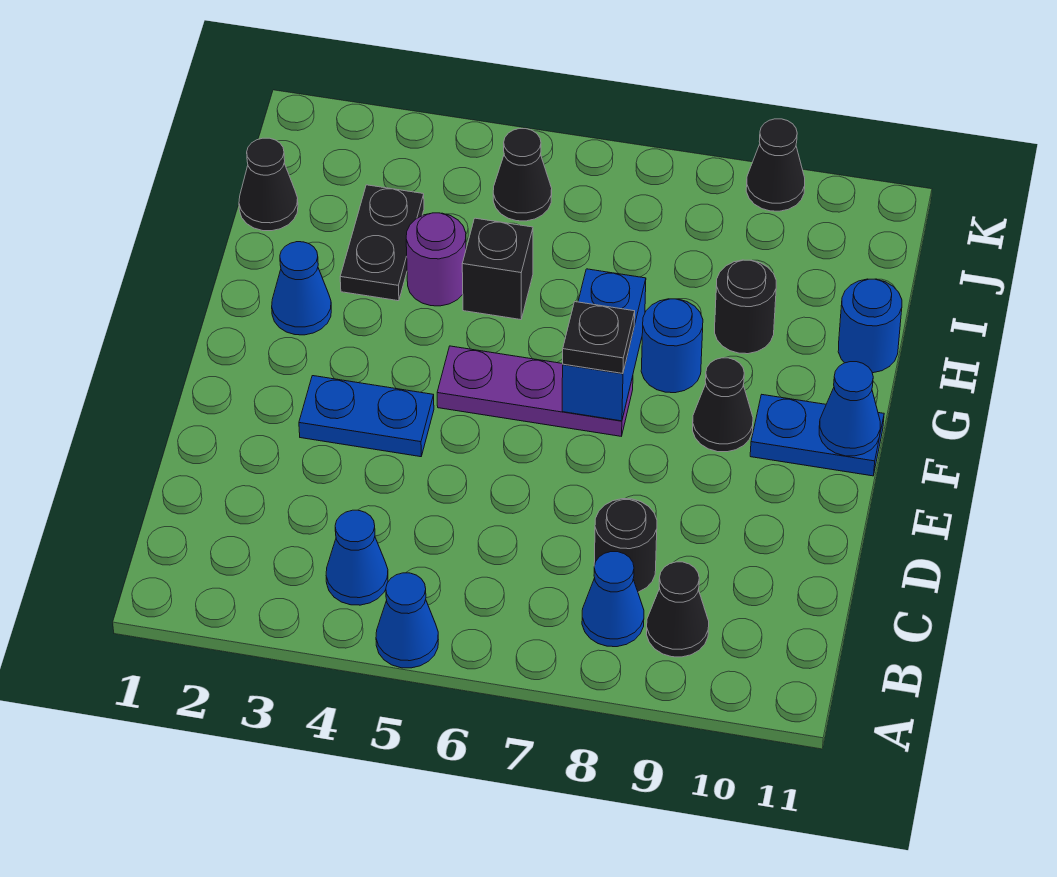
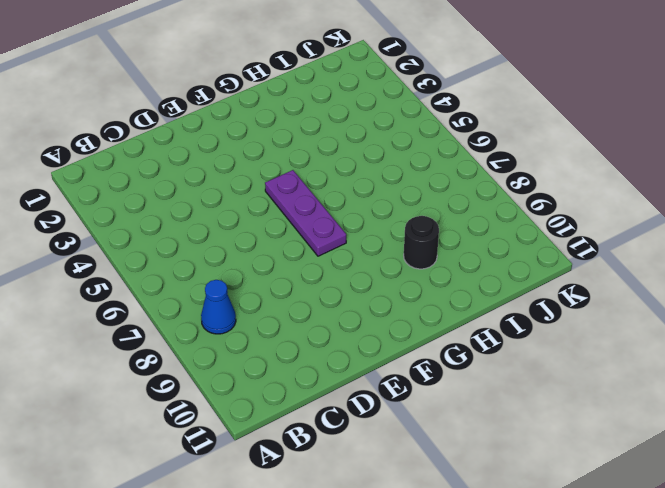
none -> blue cone A5 level 1
none -> blue cone B4 level 1
none -> black cone B9 level 1

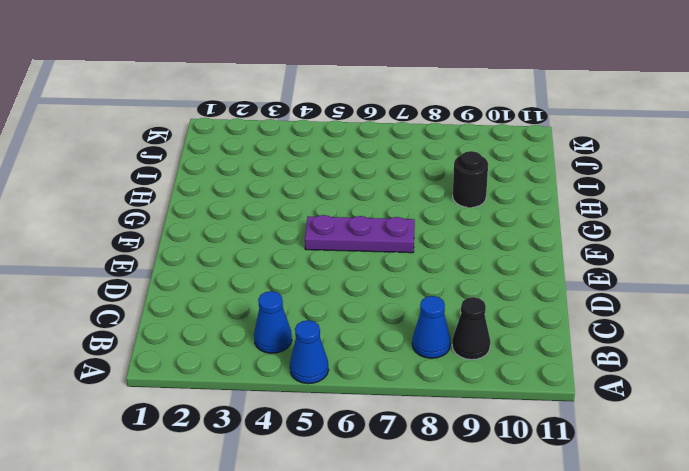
none -> black round brick C8 level 1
none -> blue plate E3:E4 level 1
none -> black cone F9 level 1

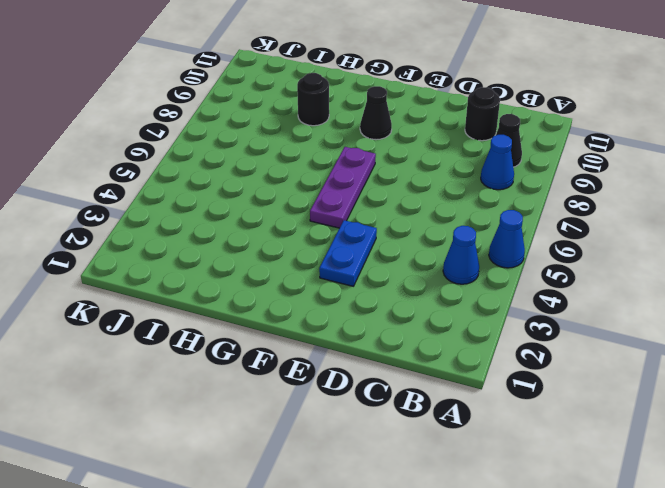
black round brick C10 level 1 -> black round brick C8 level 1
none -> blue plate F10:F11 level 1
none -> blue cone G2 level 1
none -> blue round brick G8 level 1

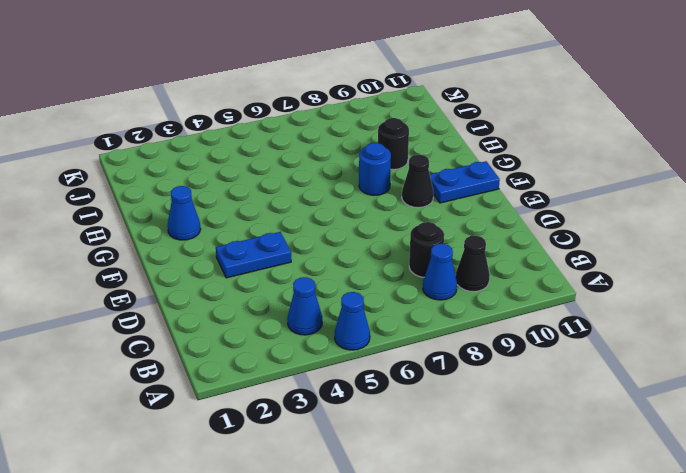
none -> purple plate F5:F7 level 1
none -> black plate H3:I3 level 1
none -> purple round brick H4 level 1

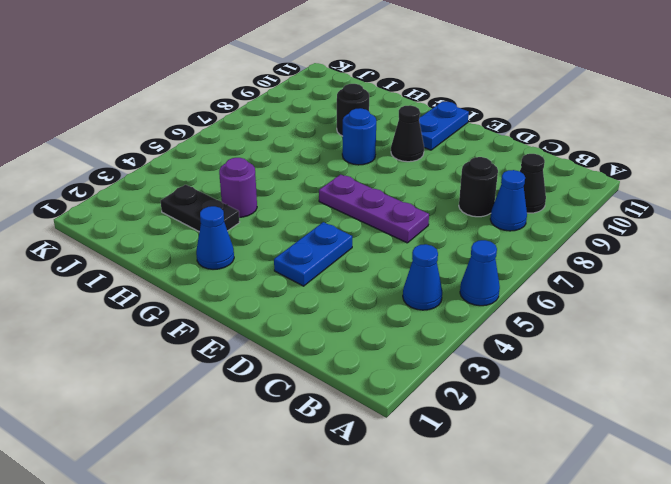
purple plate D6:F6 level 1 -> purple plate F5:F7 level 1
none -> black brick H5 level 1
none -> blue round brick H11 level 1
none -> black cone I1 level 1

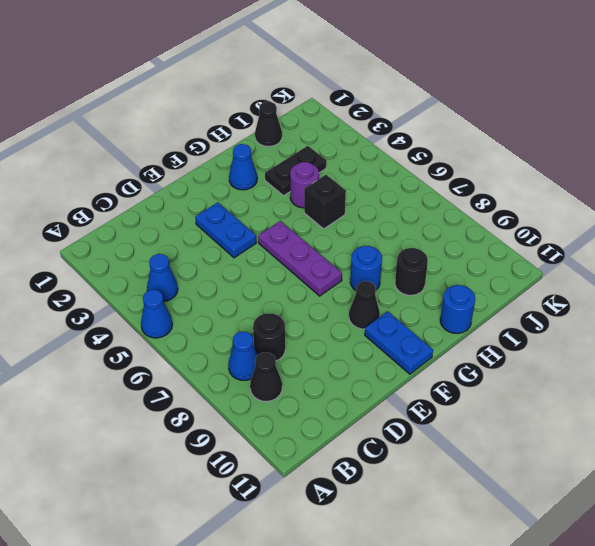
none -> black cone J5 level 1
none -> black cone K9 level 1
none -> blue brick F7:G7 level 2

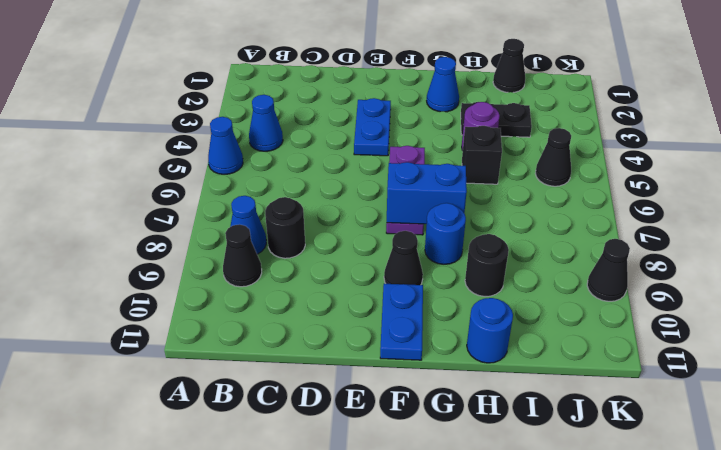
none -> blue cone F11 level 2
none -> black plate F7 level 3

